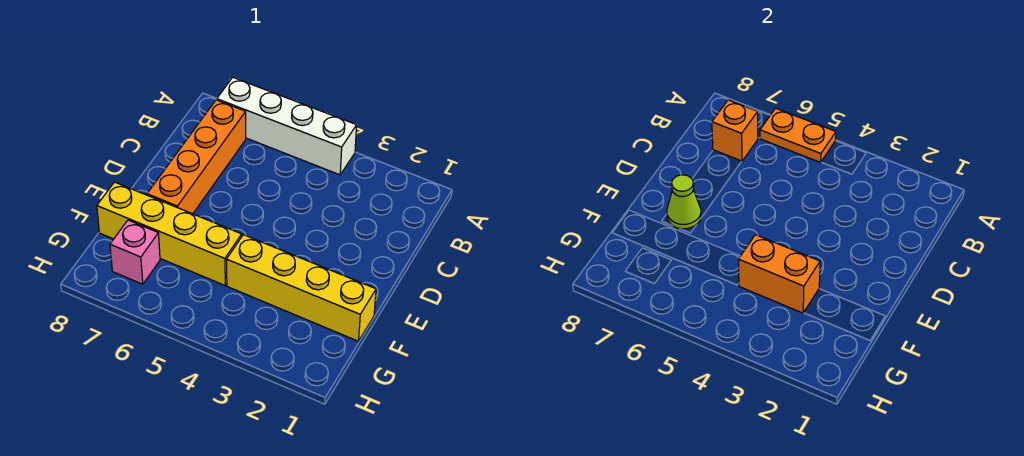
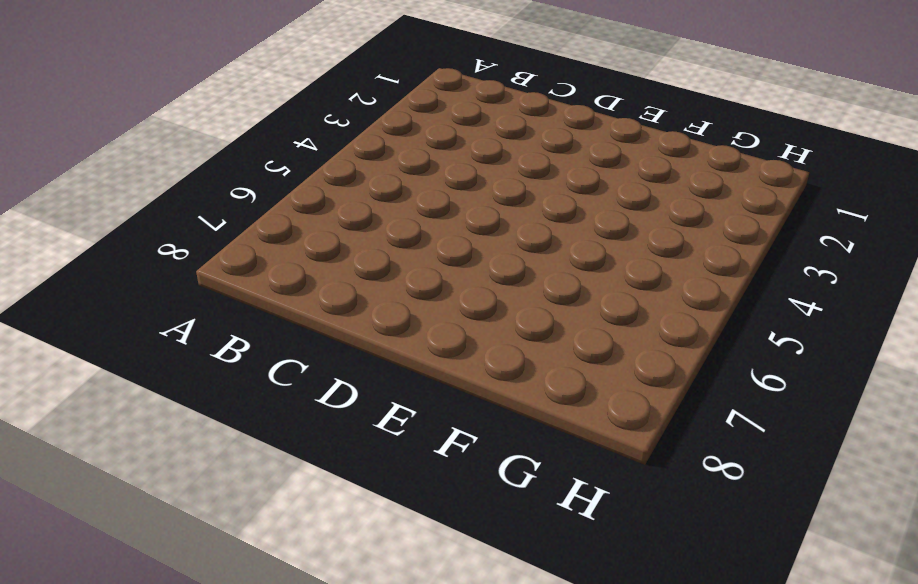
none -> white brick A4:A7 level 1
none -> orange brick B7:E7 level 1

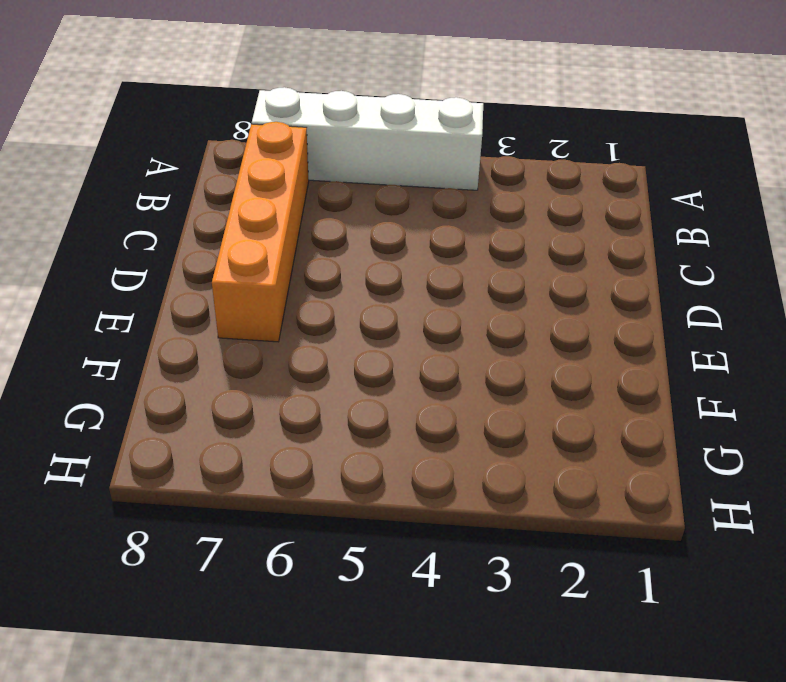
none -> yellow brick F1:F4 level 1
none -> yellow brick F5:F8 level 1

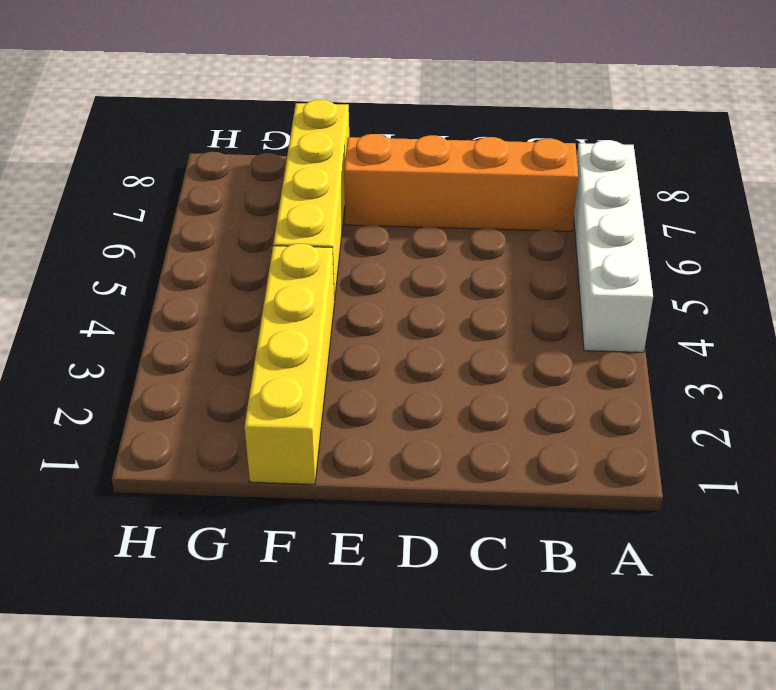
none -> pink brick G7 level 1
none -> orange plate A5:A6 level 2

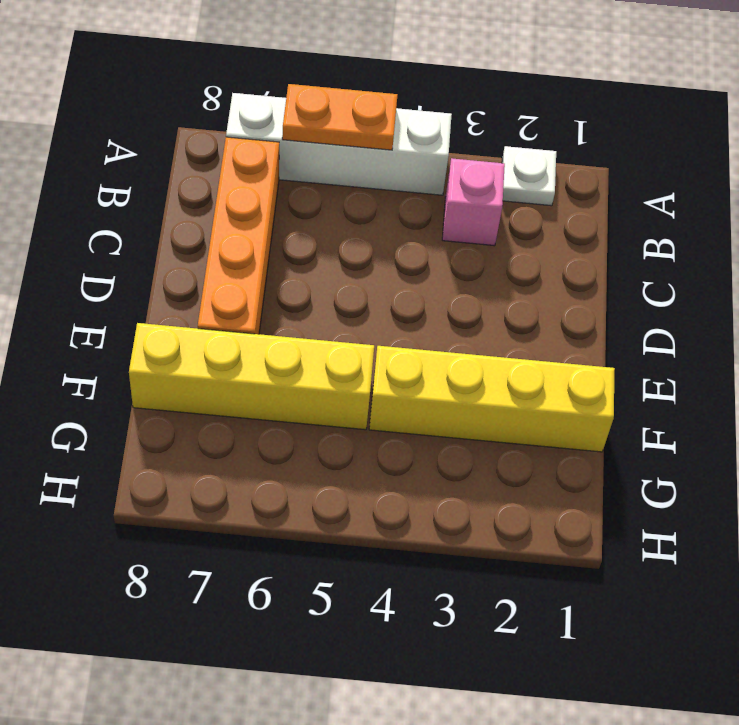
white plate A2 level 1 -> none
pink brick B3 level 1 -> pink brick G7 level 1
none -> orange brick B7 level 2
none -> lime cone E7 level 2

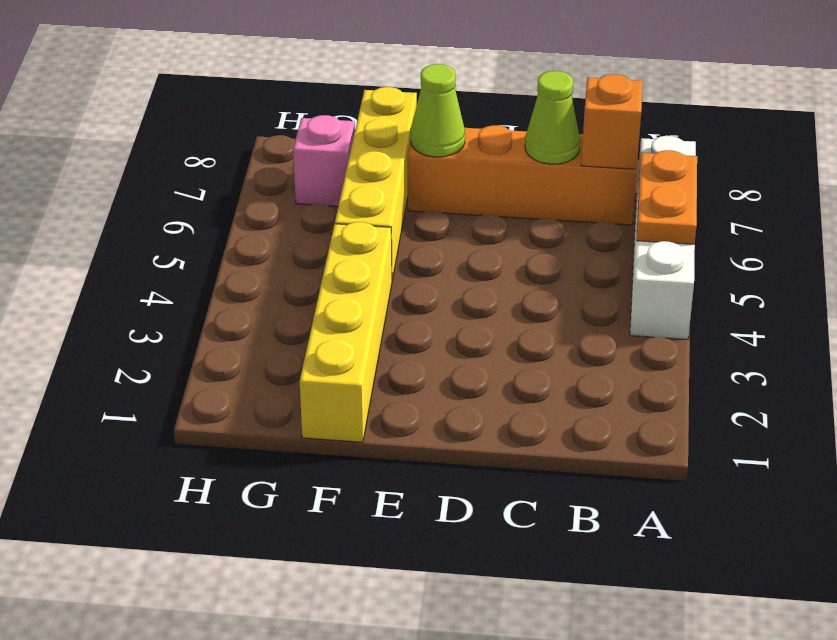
lime cone C7 level 2 -> none
none -> orange brick F3:F4 level 2

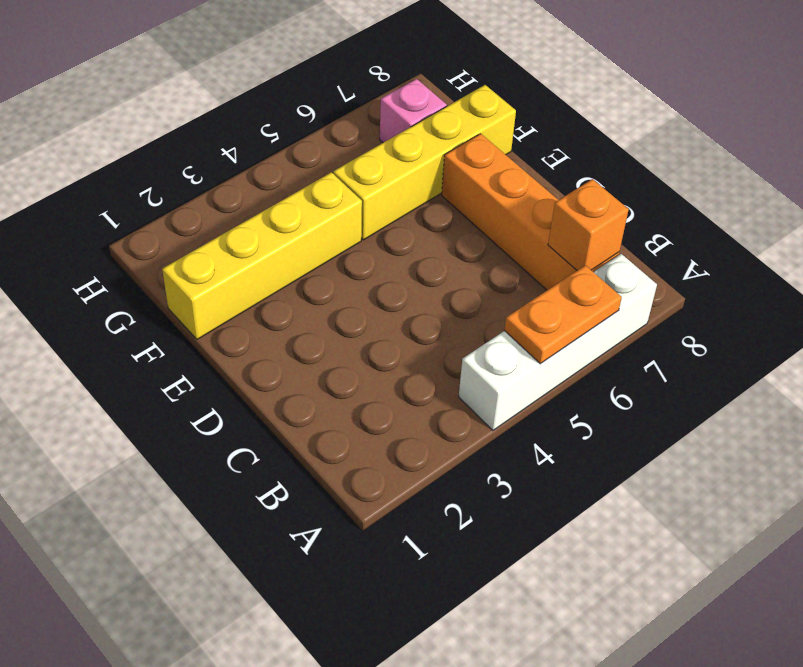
none -> lime cone E7 level 2
none -> orange brick F3:F4 level 2

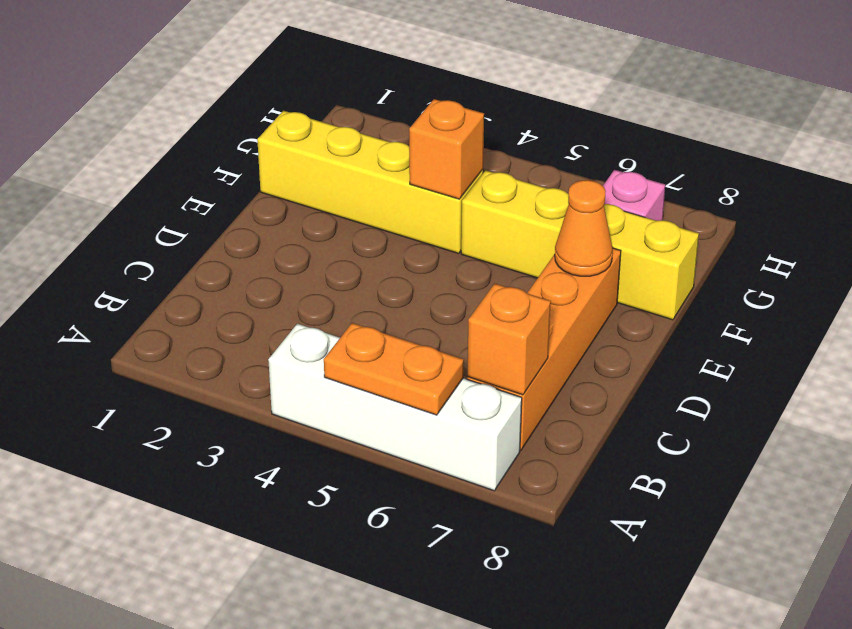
orange cone E7 level 2 -> lime cone E7 level 2
orange brick F4 level 2 -> orange brick F3:F4 level 2

